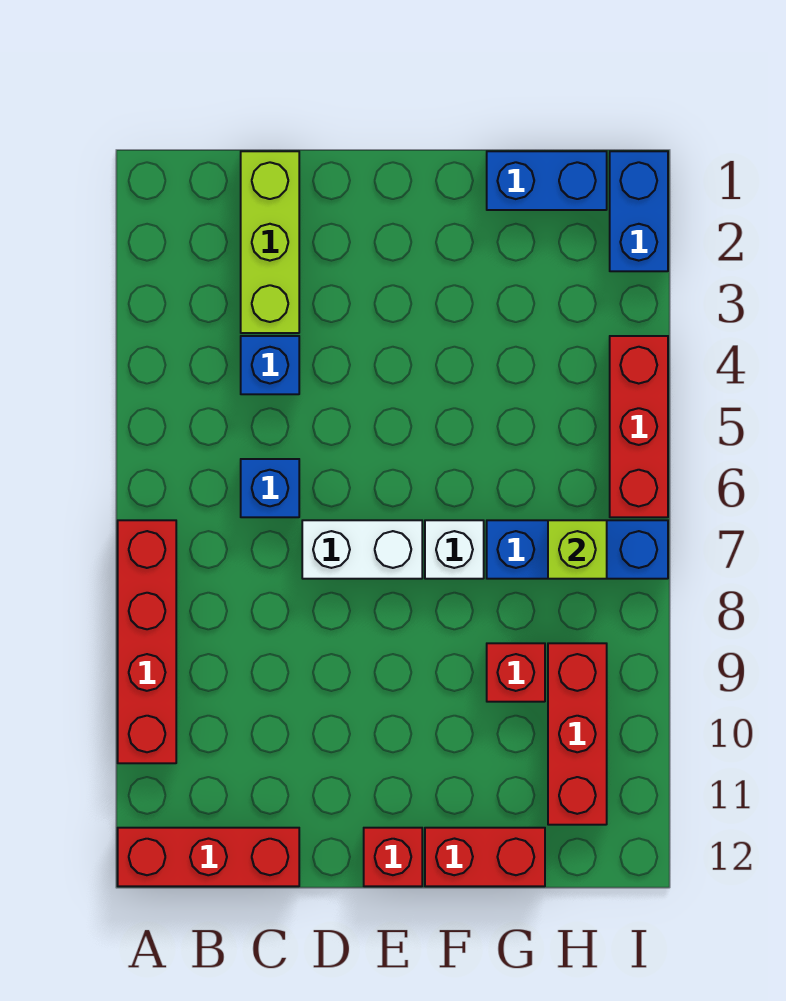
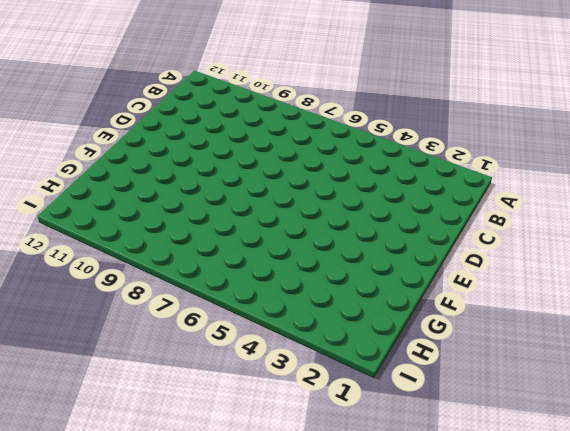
none -> red brick A7:A10 level 1
none -> red brick A12:C12 level 1
none -> lime brick C1:C3 level 1

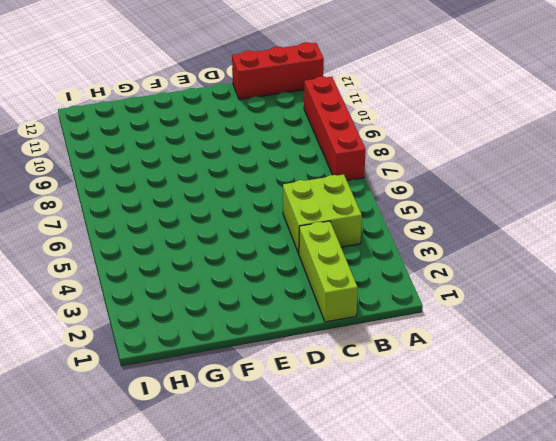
lime brick B4:C5 level 1 -> blue brick C4 level 1
none -> blue brick C6 level 1
none -> white brick D7:E7 level 1
none -> red brick E12 level 1

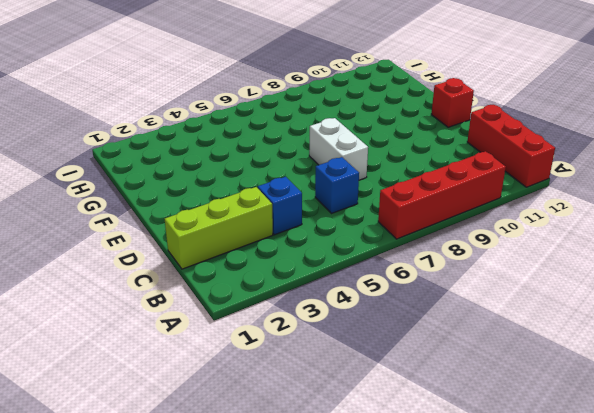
none -> white brick F7 level 1
none -> red brick F12:G12 level 1
none -> blue brick G1:H1 level 1

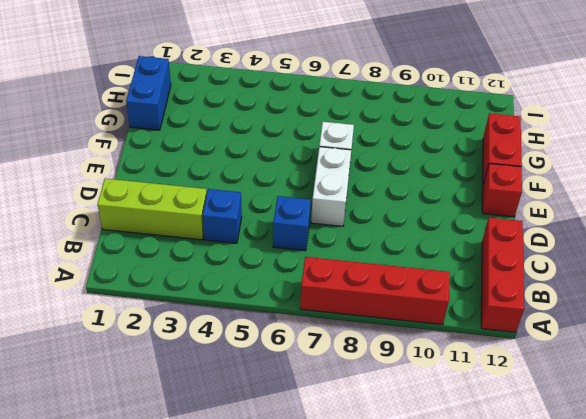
none -> blue brick G7:I7 level 1
none -> red brick G9 level 1
none -> red brick H9:H11 level 1

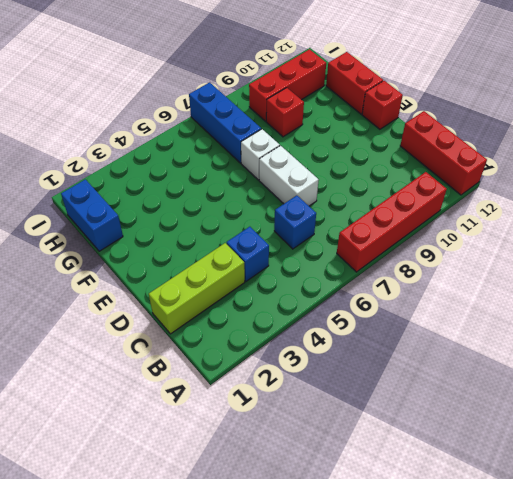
none -> blue brick I1:I2 level 1
none -> red brick I4:I6 level 1
none -> lime brick H7 level 2

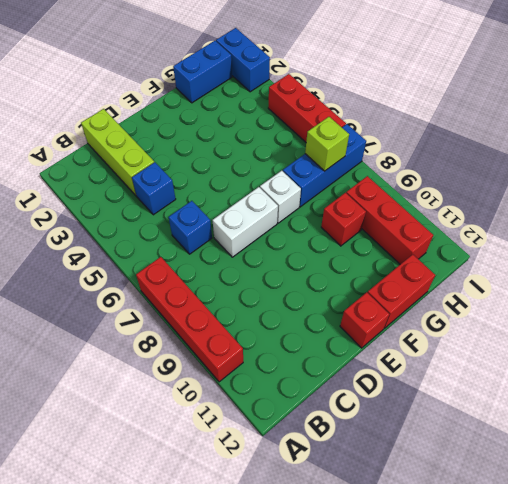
none -> red brick A12:C12 level 1

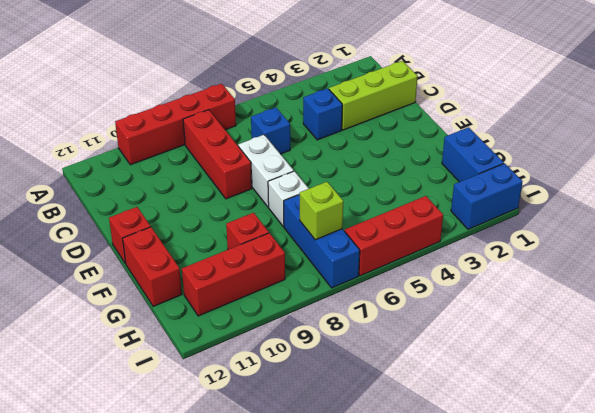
red brick B8:D8 level 1 -> red brick A12:C12 level 1

